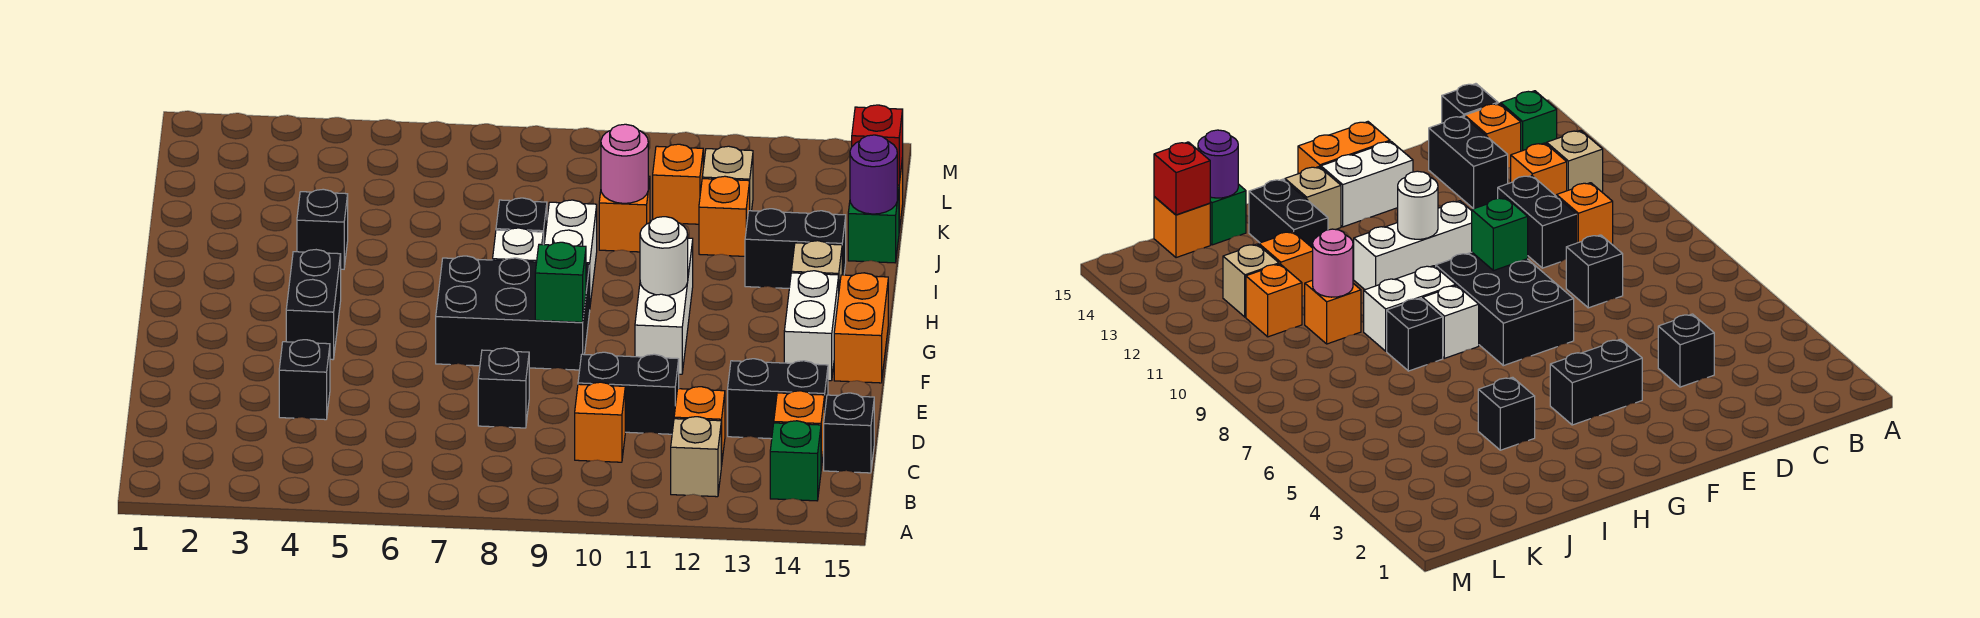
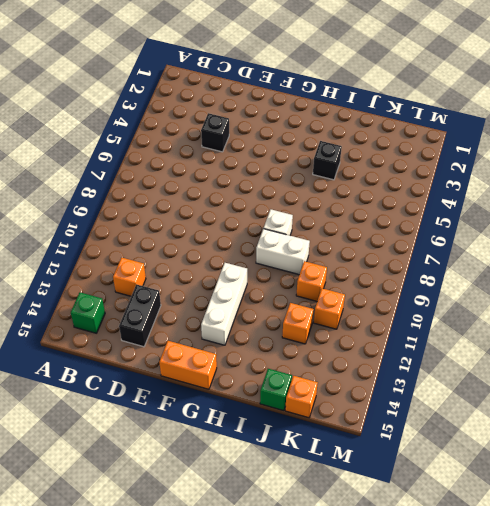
white brick G11:G13 level 1 -> white brick F11:H11 level 1
none -> tan brick B12 level 1
none -> orange brick C10 level 1
none -> orange brick C14 level 1
none -> black brick C15 level 1

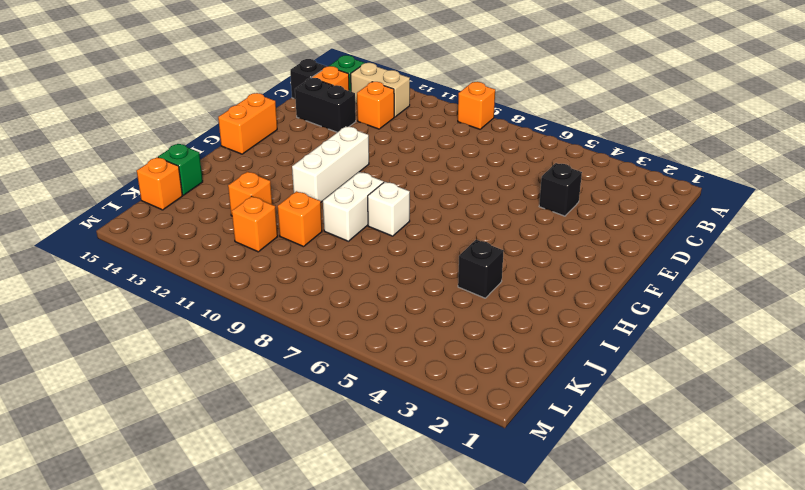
orange brick A9 level 1 -> orange brick C10 level 1
tan brick B12:B13 level 1 -> tan brick B12 level 1
none -> black brick D8 level 1
none -> black brick D10:D11 level 1
none -> black brick F4:G4 level 1
none -> black brick F7:G9 level 1

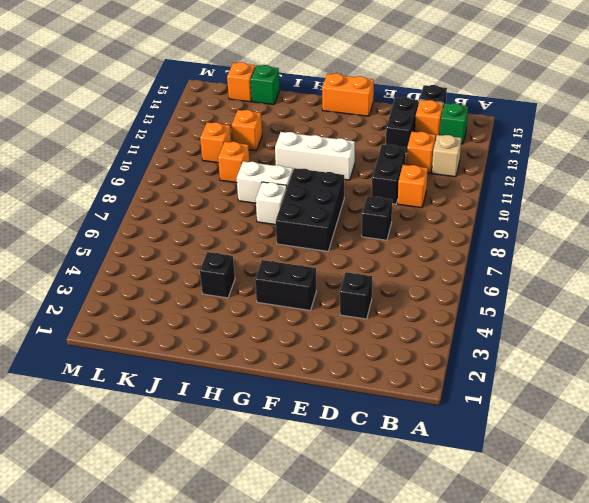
none -> white brick F14:G14 level 1
none -> tan brick H14 level 1
none -> black brick I8 level 1
none -> black brick I13:I14 level 1

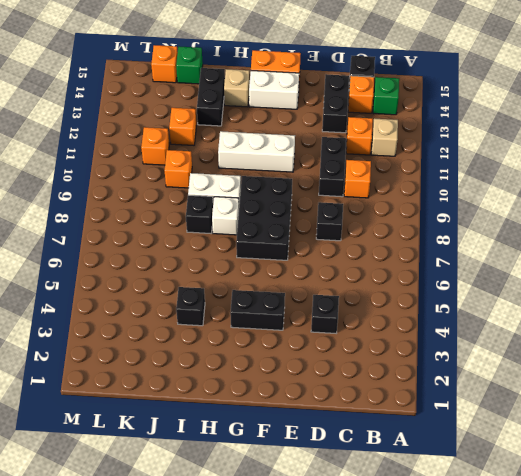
none -> tan brick K12 level 1
none -> green brick F9 level 2
none -> white round brick G11 level 2
none -> pink round brick J10 level 2

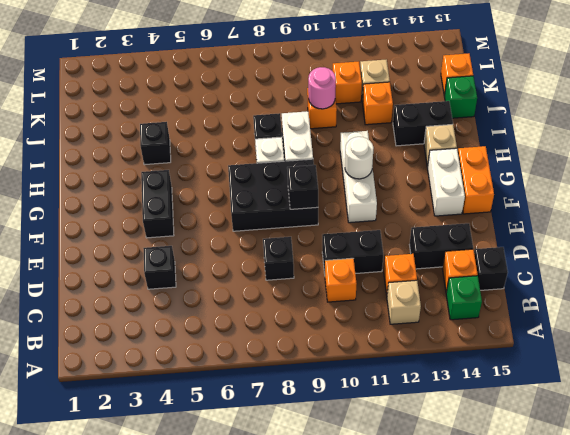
black brick F9 level 2 -> green brick F9 level 2
none -> purple round brick J15 level 2
none -> red brick K15 level 2

